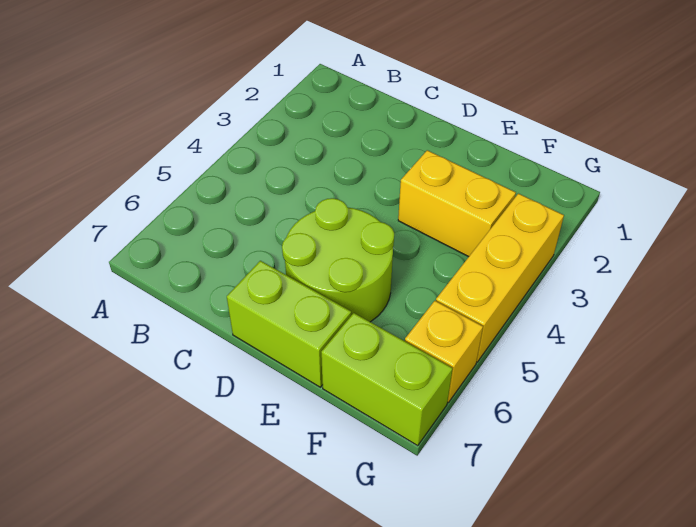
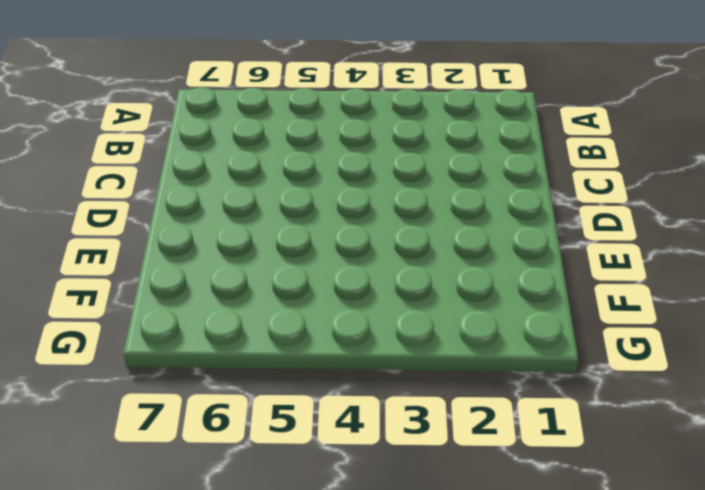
none -> lime round brick D5:E6 level 1
none -> lime brick D7:E7 level 1

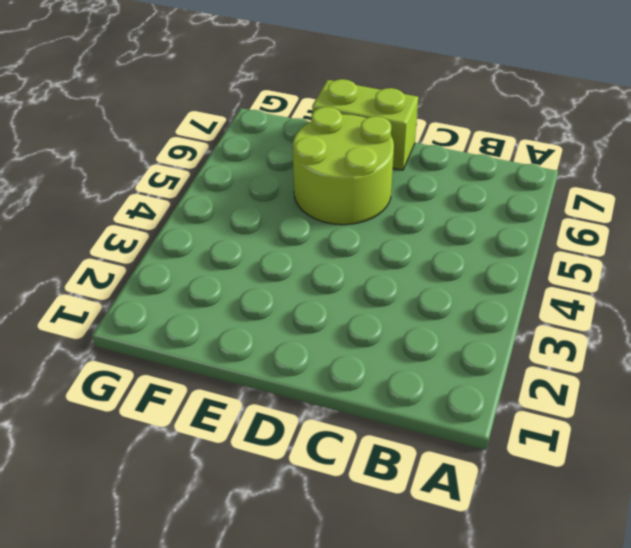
none -> yellow brick E3:F3 level 1
none -> lime brick F7:G7 level 1

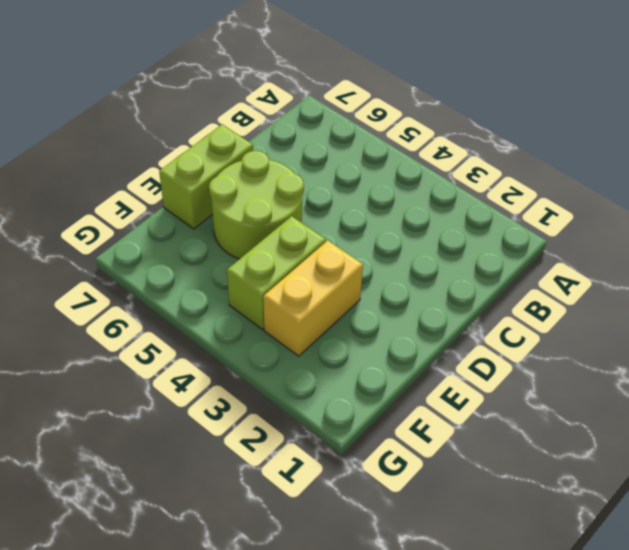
lime brick E4:F4 level 1 -> lime brick F7:G7 level 1
none -> yellow brick G3:G5 level 1
none -> yellow brick G6 level 1

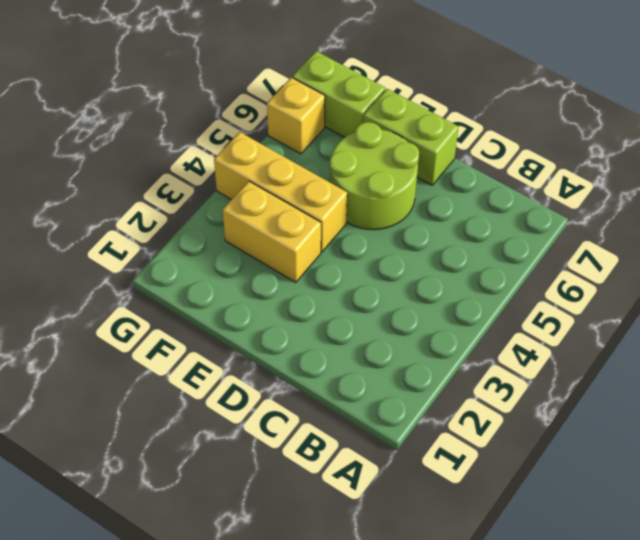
yellow brick E4:G4 level 1 -> yellow brick G3:G5 level 1

